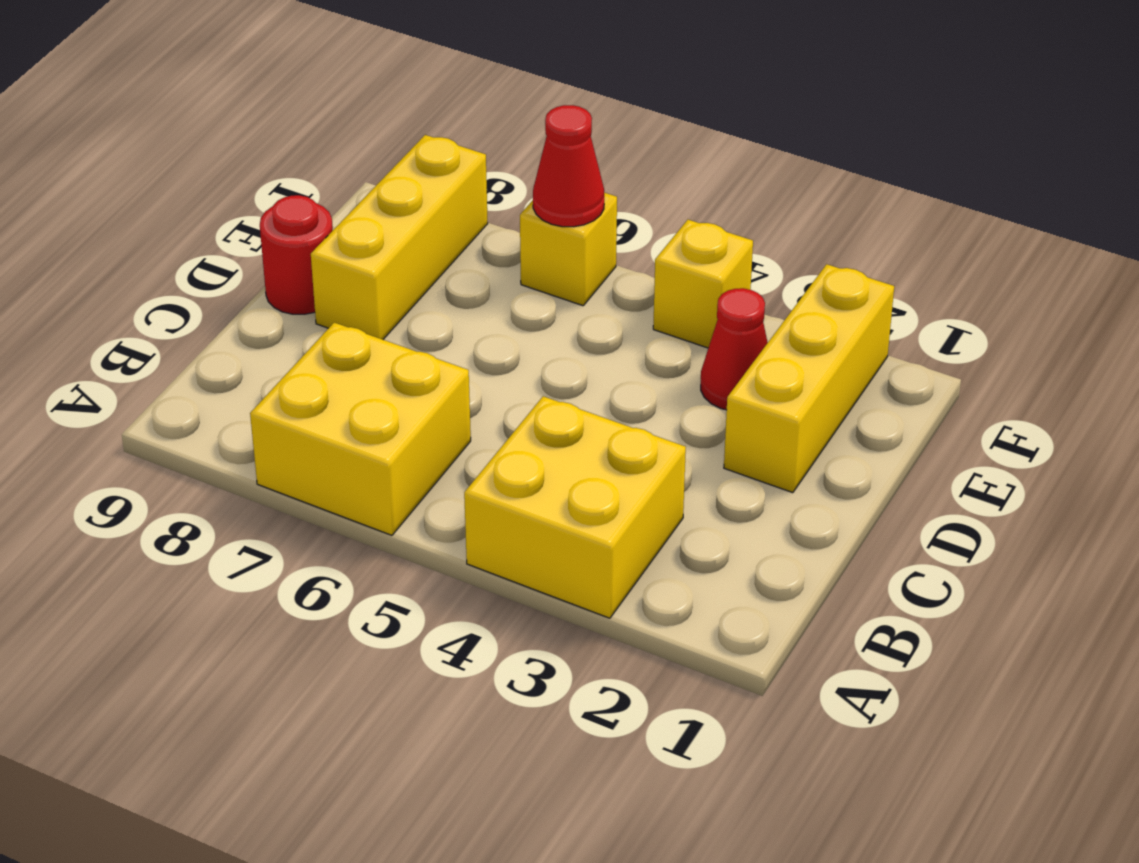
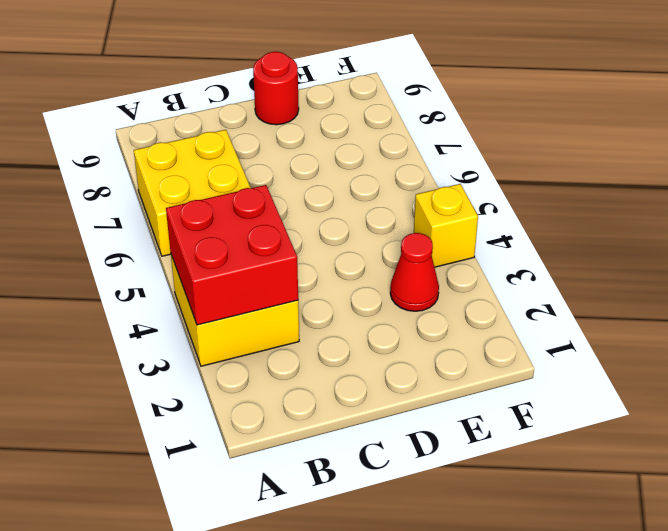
red brick A3:B4 level 2 -> none
none -> yellow brick D2:F2 level 1
none -> yellow brick D8:F8 level 1

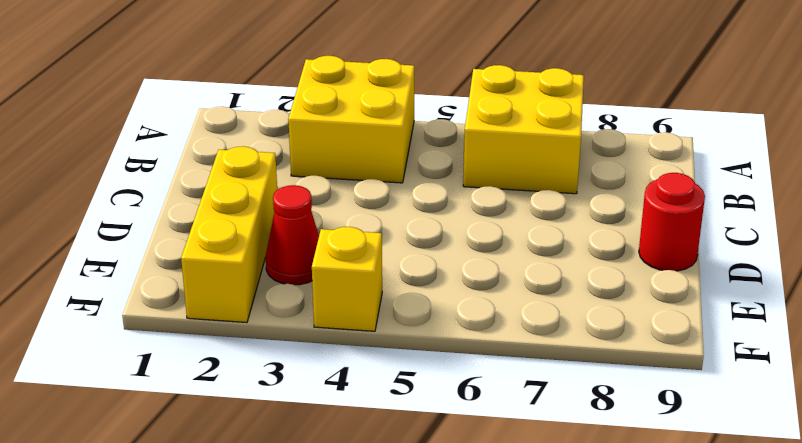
none -> yellow brick D8:F8 level 1
none -> yellow brick F6 level 1

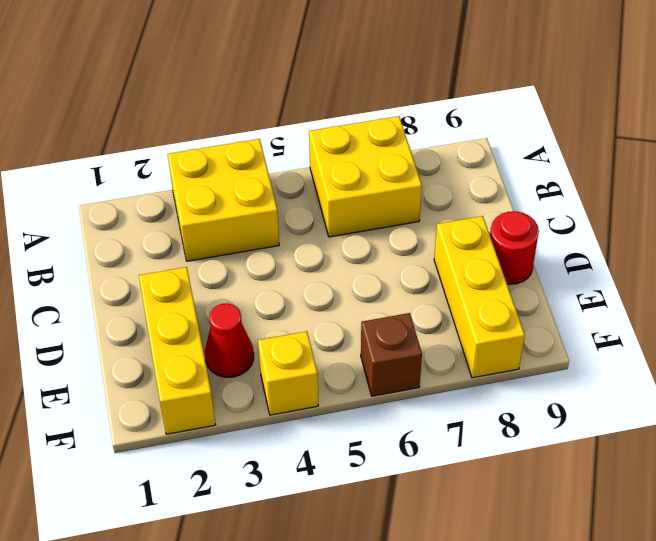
brown brick F6 level 1 -> yellow brick F6 level 1
none -> red cone F6 level 2

